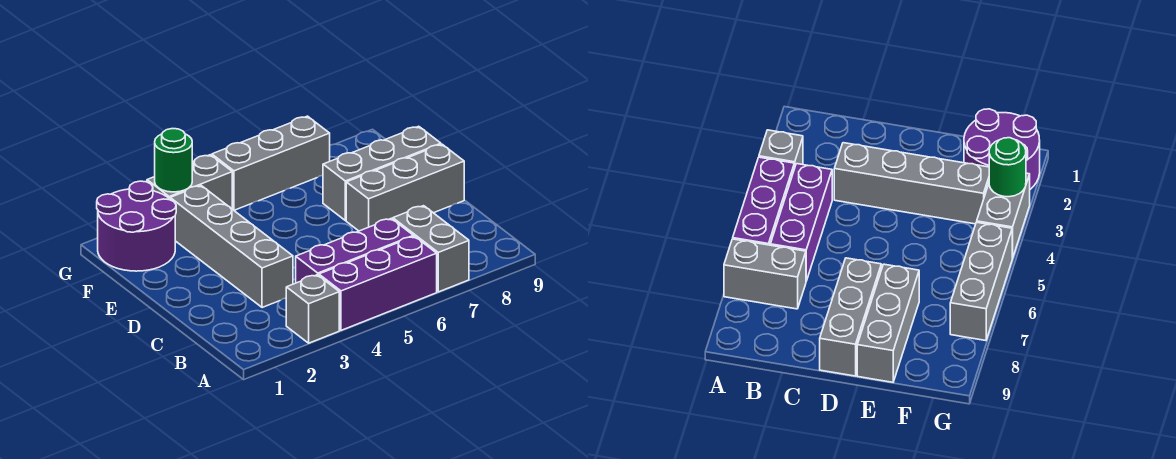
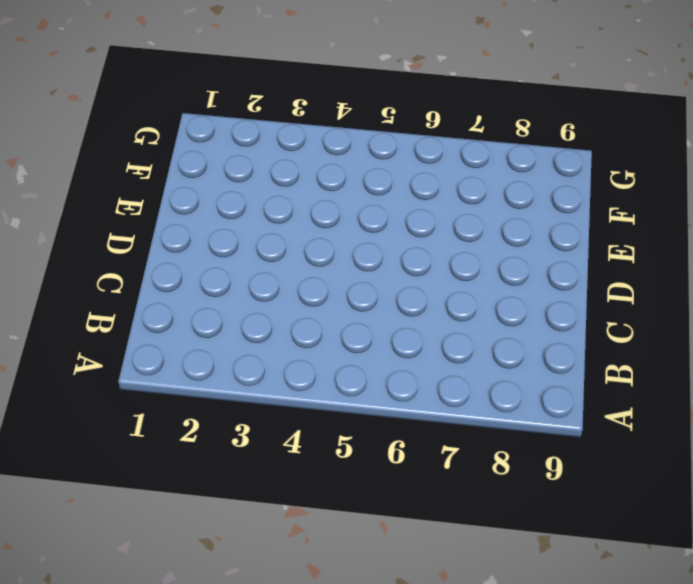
none -> grey brick A3 level 1
none -> purple brick A4:A6 level 1

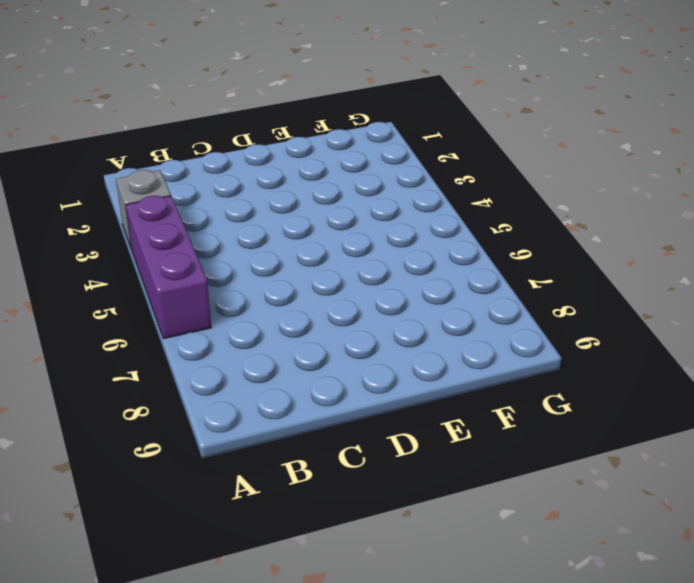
none -> grey brick A7:B7 level 1
none -> purple brick B4:B6 level 1

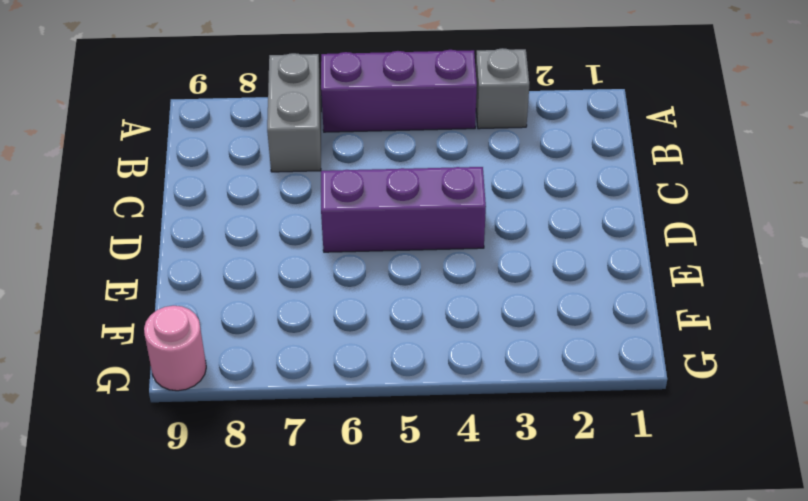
purple brick D4:D6 level 1 -> purple brick B4:B6 level 1
pink round brick G9 level 1 -> none
none -> grey brick C3:F3 level 1
none -> grey brick D7:D9 level 1

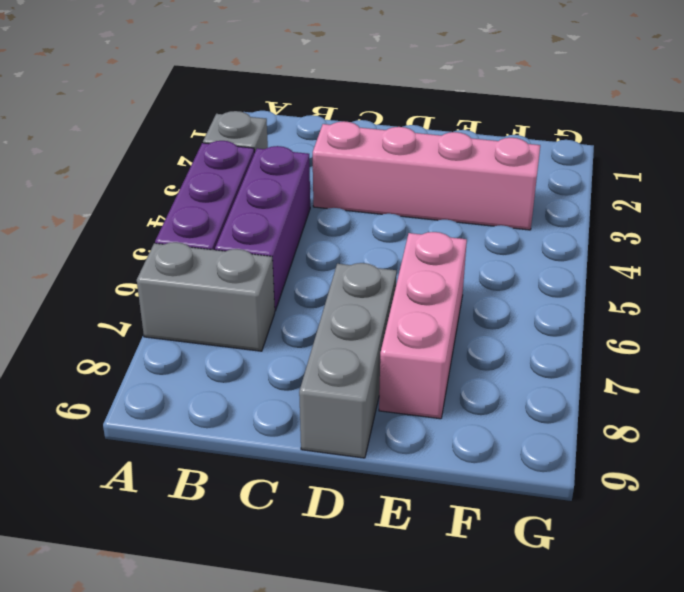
pink brick C3:F3 level 1 -> grey brick C3:F3 level 1
pink brick E6:E8 level 1 -> grey brick E7:E9 level 1
none -> purple round brick F1:G2 level 1
none -> grey brick G3:G4 level 1

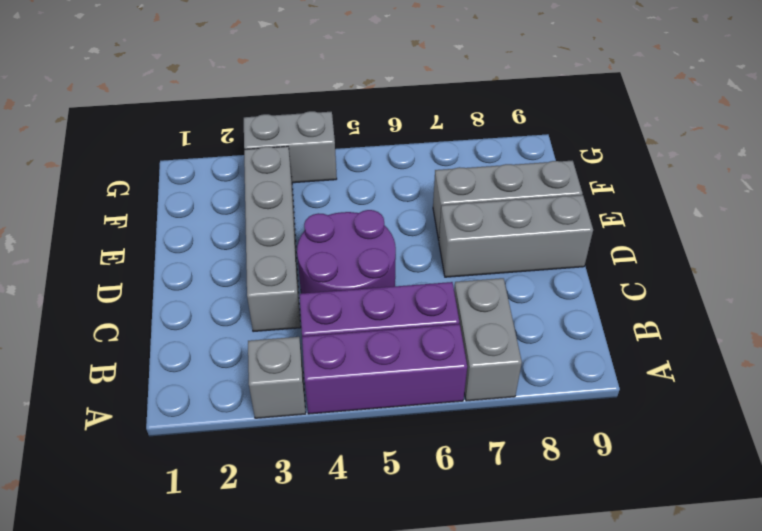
purple round brick C4:D5 level 1 -> purple round brick F1:G2 level 1
none -> grey brick G5:G7 level 1
none -> green round brick G3 level 2

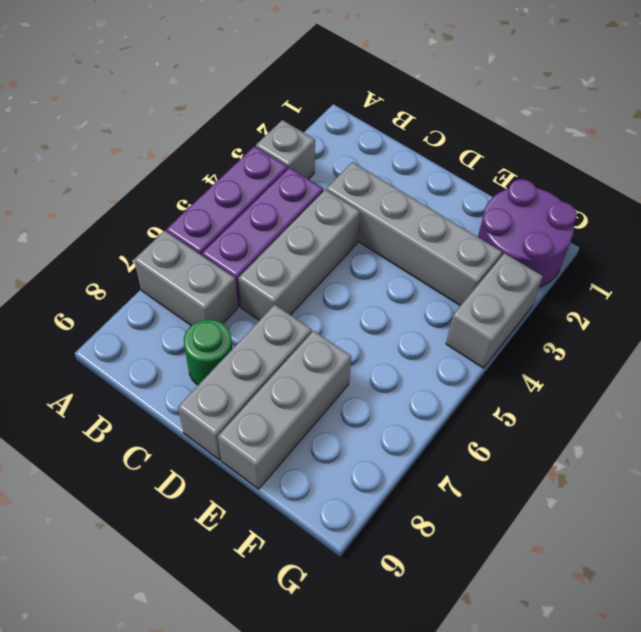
grey brick C4:C6 level 1 -> grey brick G5:G7 level 1
green round brick C8 level 1 -> green round brick G3 level 2

